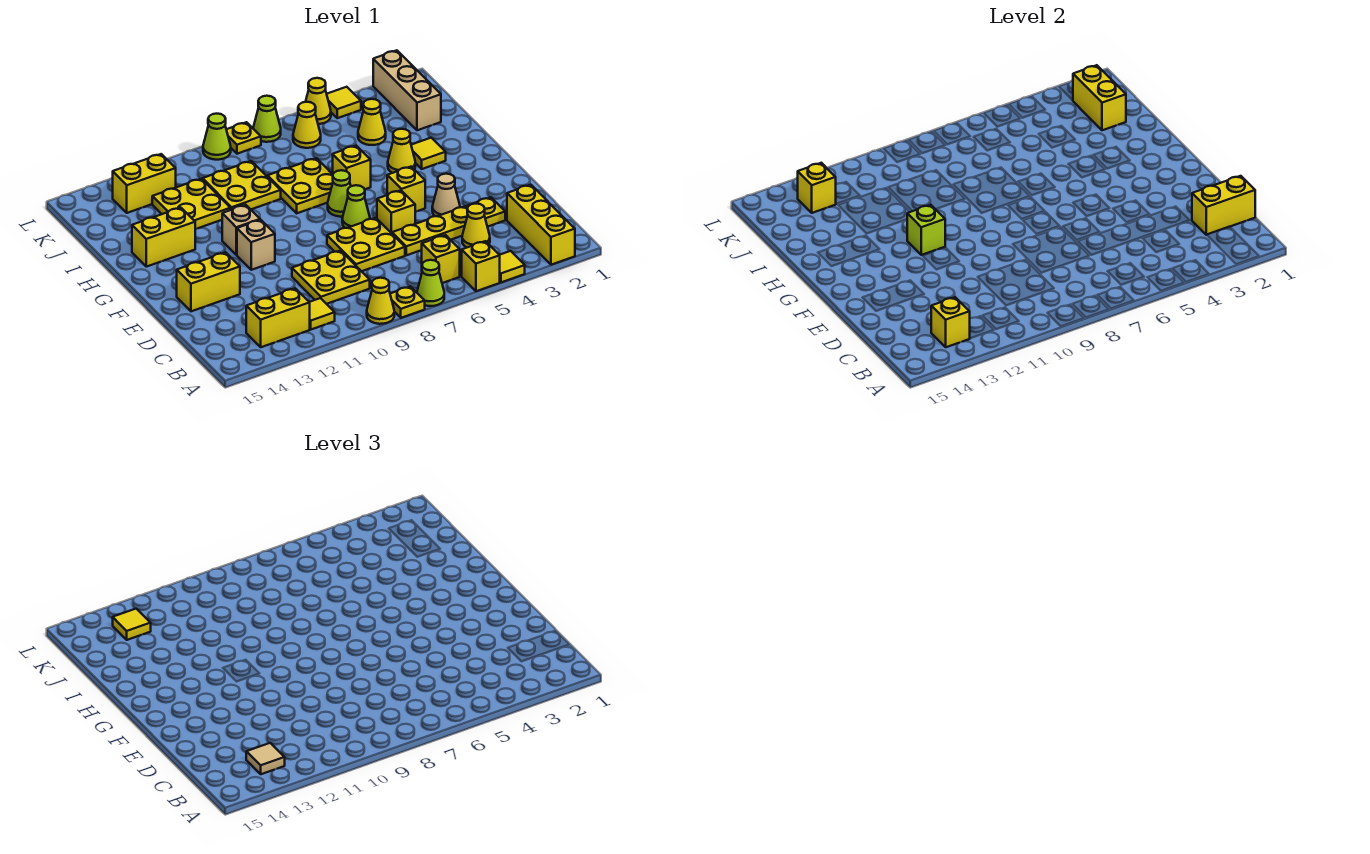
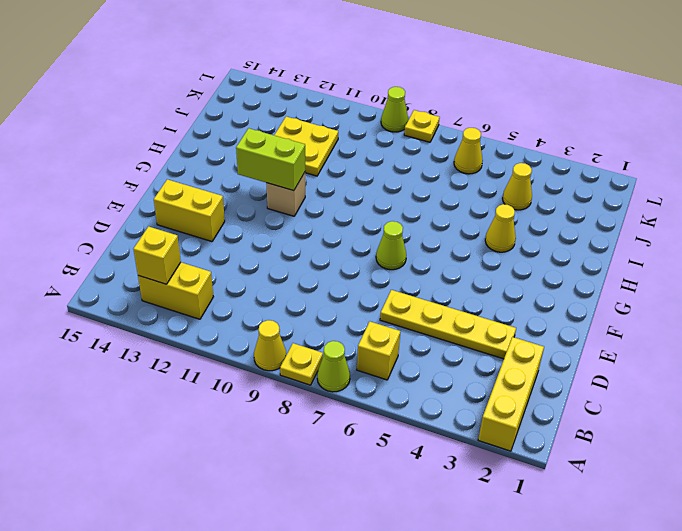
lime brick G11:G12 level 2 -> lime brick G11 level 2
none -> yellow tile A4 level 1
none -> yellow brick A5 level 1
none -> yellow tile B11 level 1
none -> yellow cone C4 level 1

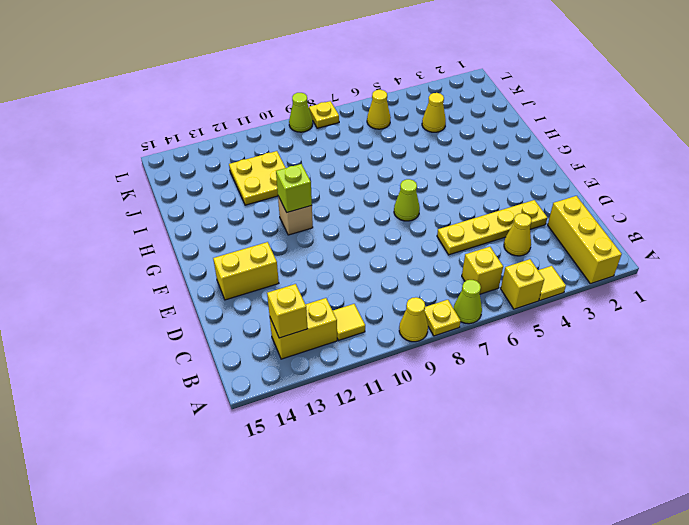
none -> yellow plate C9:D10 level 1
none -> yellow plate D7:E8 level 1
none -> tan cone E4 level 1
none -> yellow brick E6 level 1

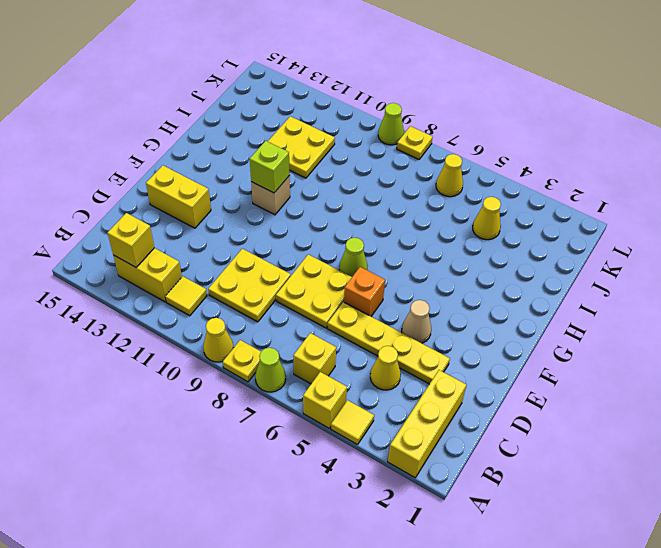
orange brick E6 level 1 -> yellow brick E6 level 1
none -> yellow brick F5 level 1
none -> tan brick F11 level 1
none -> lime cone G7 level 1
none -> yellow tile H3 level 1

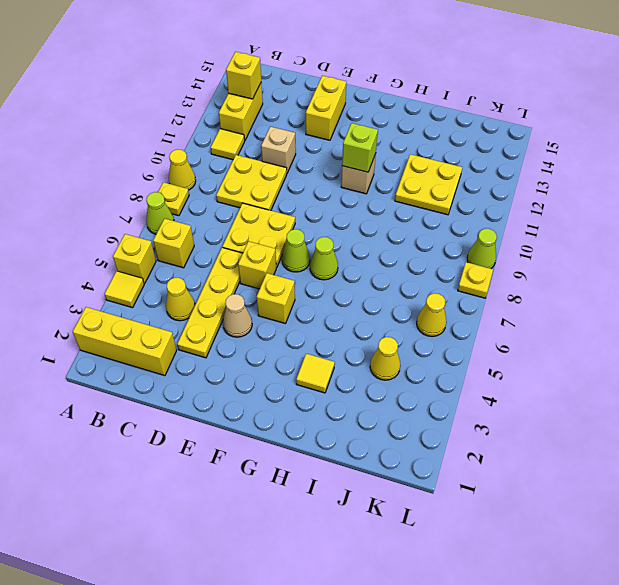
tan brick D11 level 1 -> tan brick F11 level 1
none -> yellow cone H4 level 1
none -> yellow brick H6 level 1
none -> yellow plate H7:I8 level 1
none -> yellow brick H13:H14 level 1

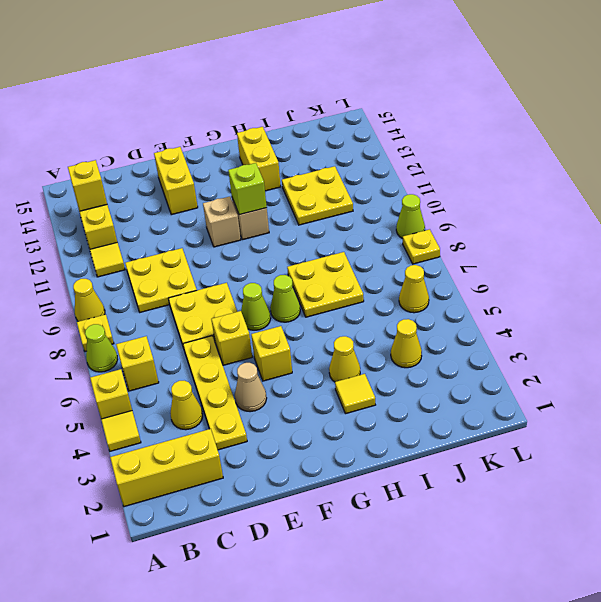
none -> yellow brick H6 level 1
none -> yellow plate I9:J10 level 1
none -> tan brick J2:L2 level 1
none -> yellow brick K12:K13 level 1

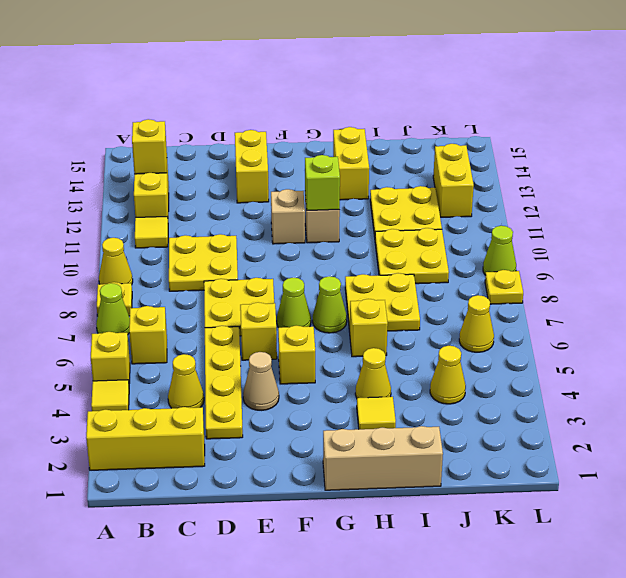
tan brick G1:I1 level 1 -> tan brick J2:L2 level 1
none -> yellow tile L4 level 1
none -> yellow cone L5 level 1
none -> lime cone L7 level 1
none -> yellow brick C1:C2 level 2

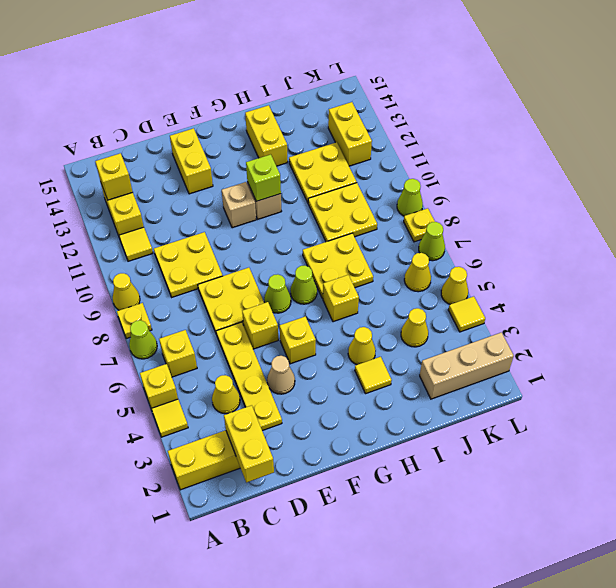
none -> yellow brick J2:K2 level 2
none -> yellow brick K13 level 2
none -> tan tile B13 level 3
none -> yellow tile K13 level 3

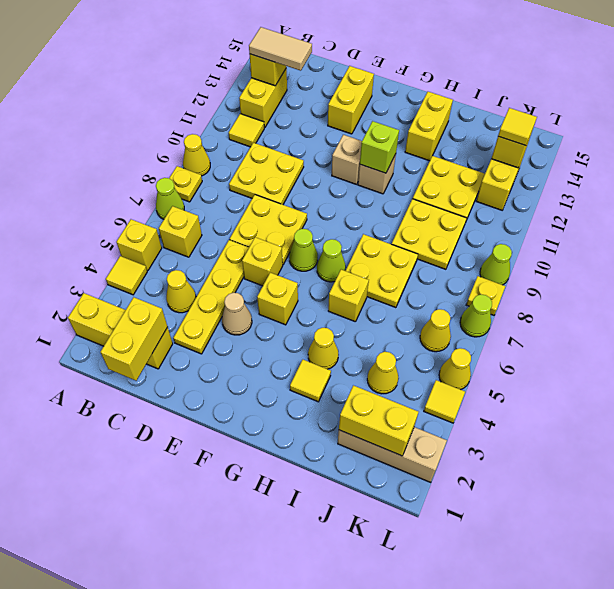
tan tile B13:C13 level 3 -> tan tile B13 level 3

